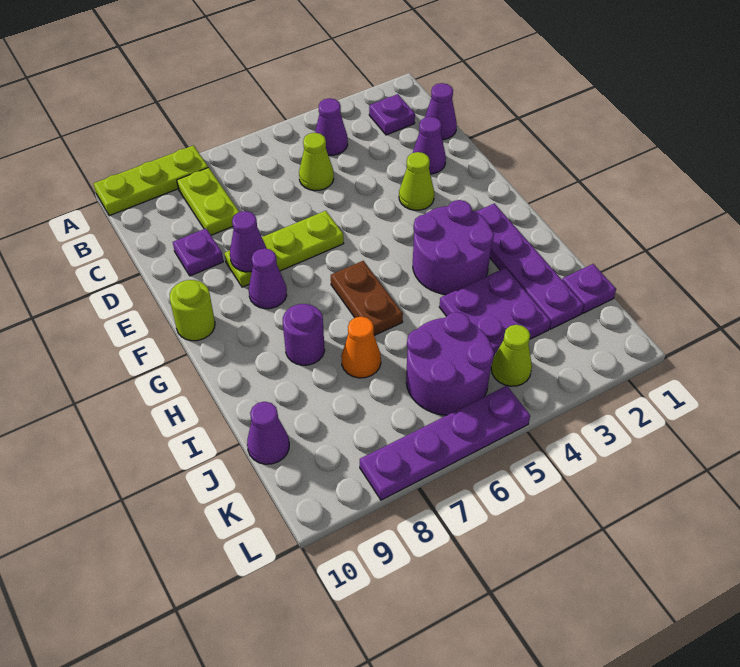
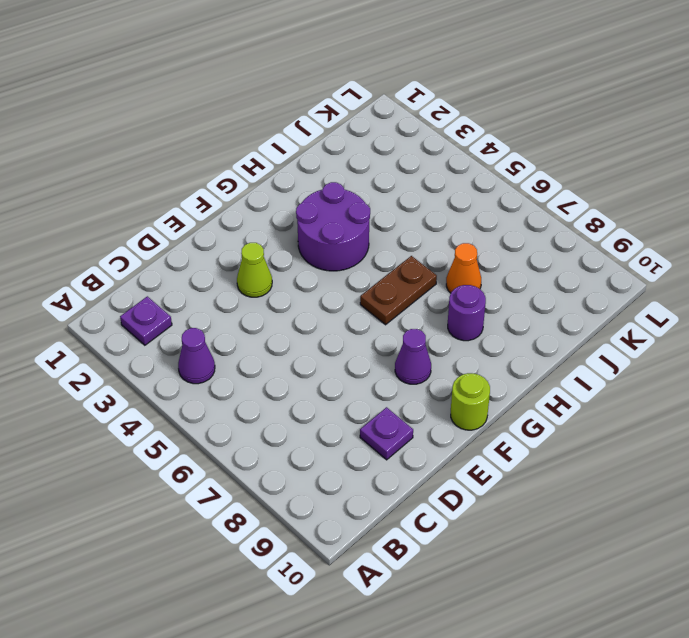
none -> lime plate A8:A10 level 1
none -> lime plate B8:C8 level 1
none -> purple cone C1 level 1

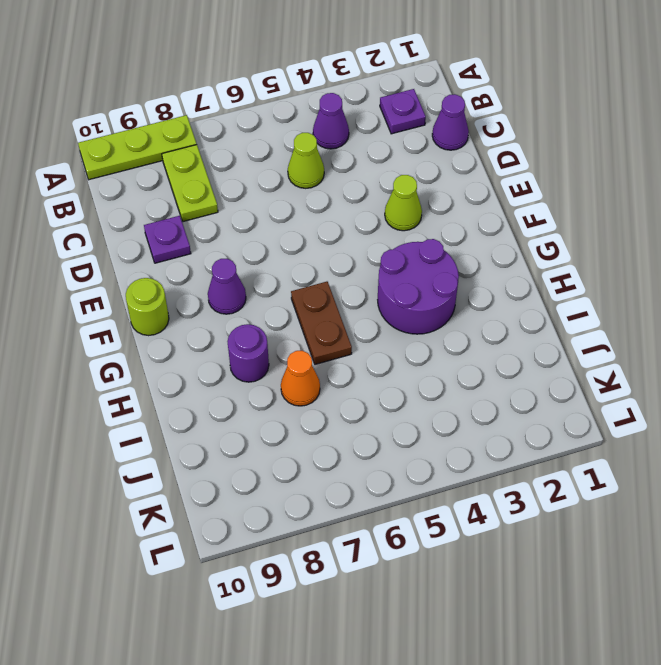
none -> purple cone D2 level 1
none -> lime plate E6:E8 level 1
none -> purple plate G2:J2 level 1

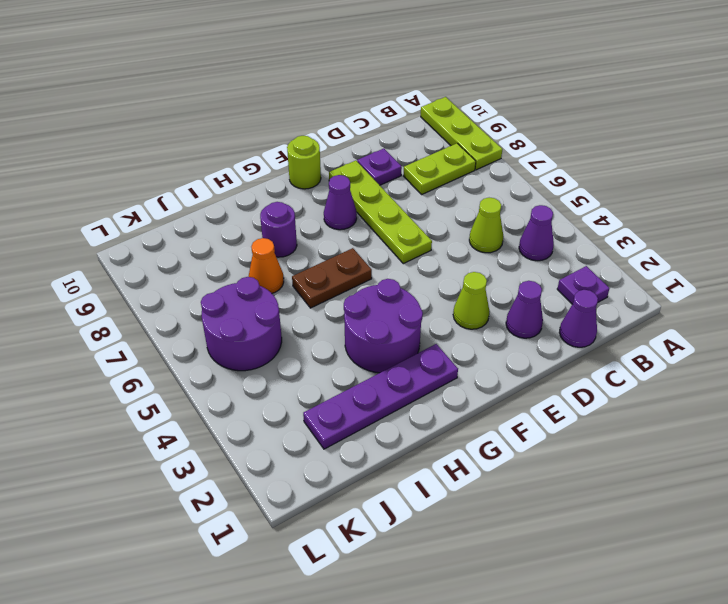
lime plate E6:E9 level 1 -> lime plate E6:E8 level 1
none -> purple plate I3:J4 level 1
none -> purple plate J1 level 1
none -> purple cone J10 level 1

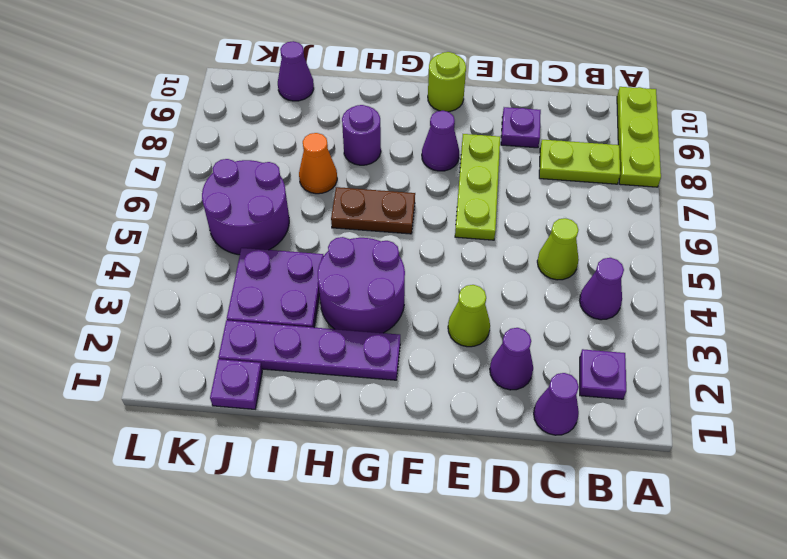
none -> lime cone K4 level 1
none -> purple plate L5:L8 level 1
none -> purple cone E8 level 2

